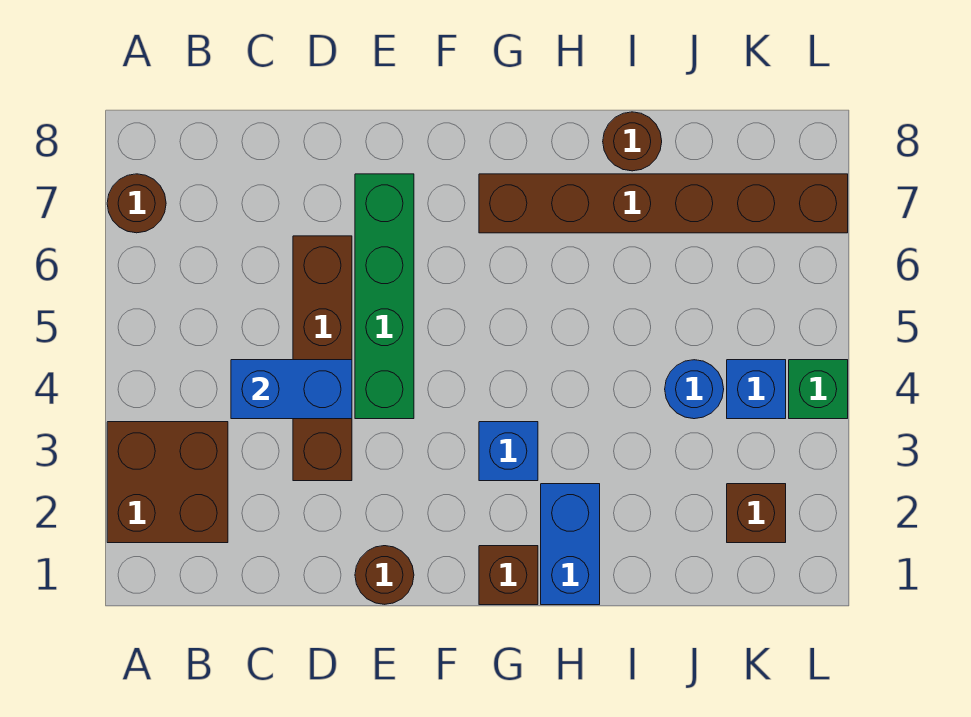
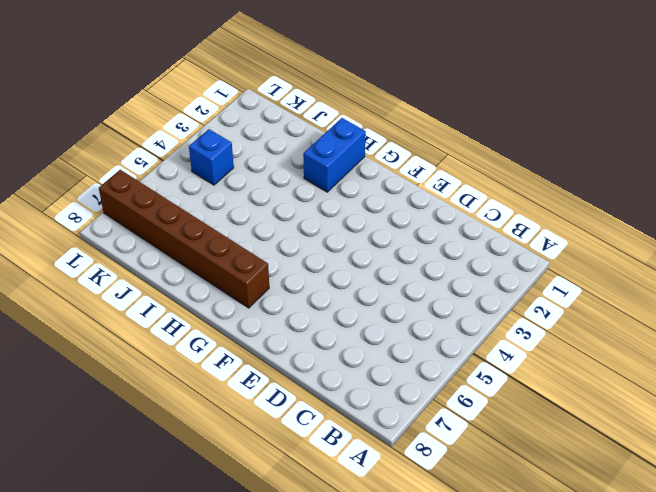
none -> brown brick A2:B3 level 1
none -> brown round brick A7 level 1
none -> brown brick D3:D6 level 1

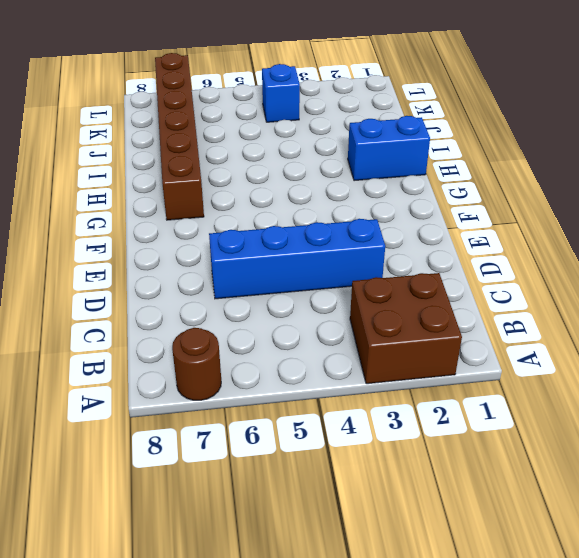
blue brick D3:D6 level 1 -> brown brick D3:D6 level 1
none -> brown round brick E1 level 1
none -> green brick E4:E7 level 1
none -> brown brick G1 level 1

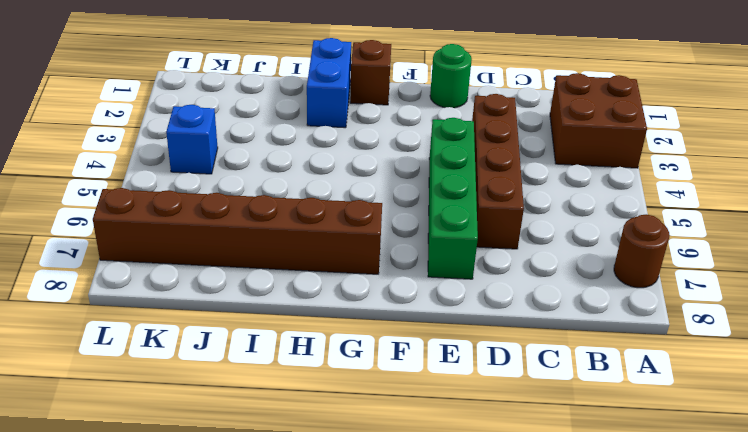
green round brick E1 level 1 -> brown round brick E1 level 1
none -> blue brick G3 level 1
none -> brown round brick I8 level 1
none -> blue round brick J4 level 1

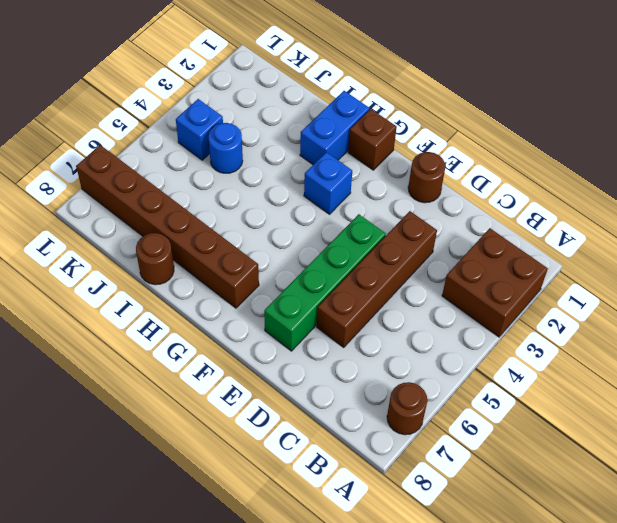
none -> brown brick K2 level 1
none -> green brick L4 level 1
none -> blue brick C4:D4 level 2

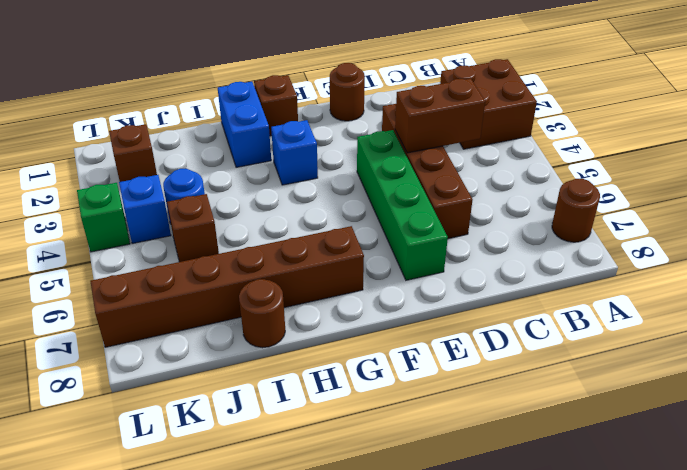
brown brick C4:D4 level 2 -> blue brick C4:D4 level 2
brown brick J5 level 1 -> none

